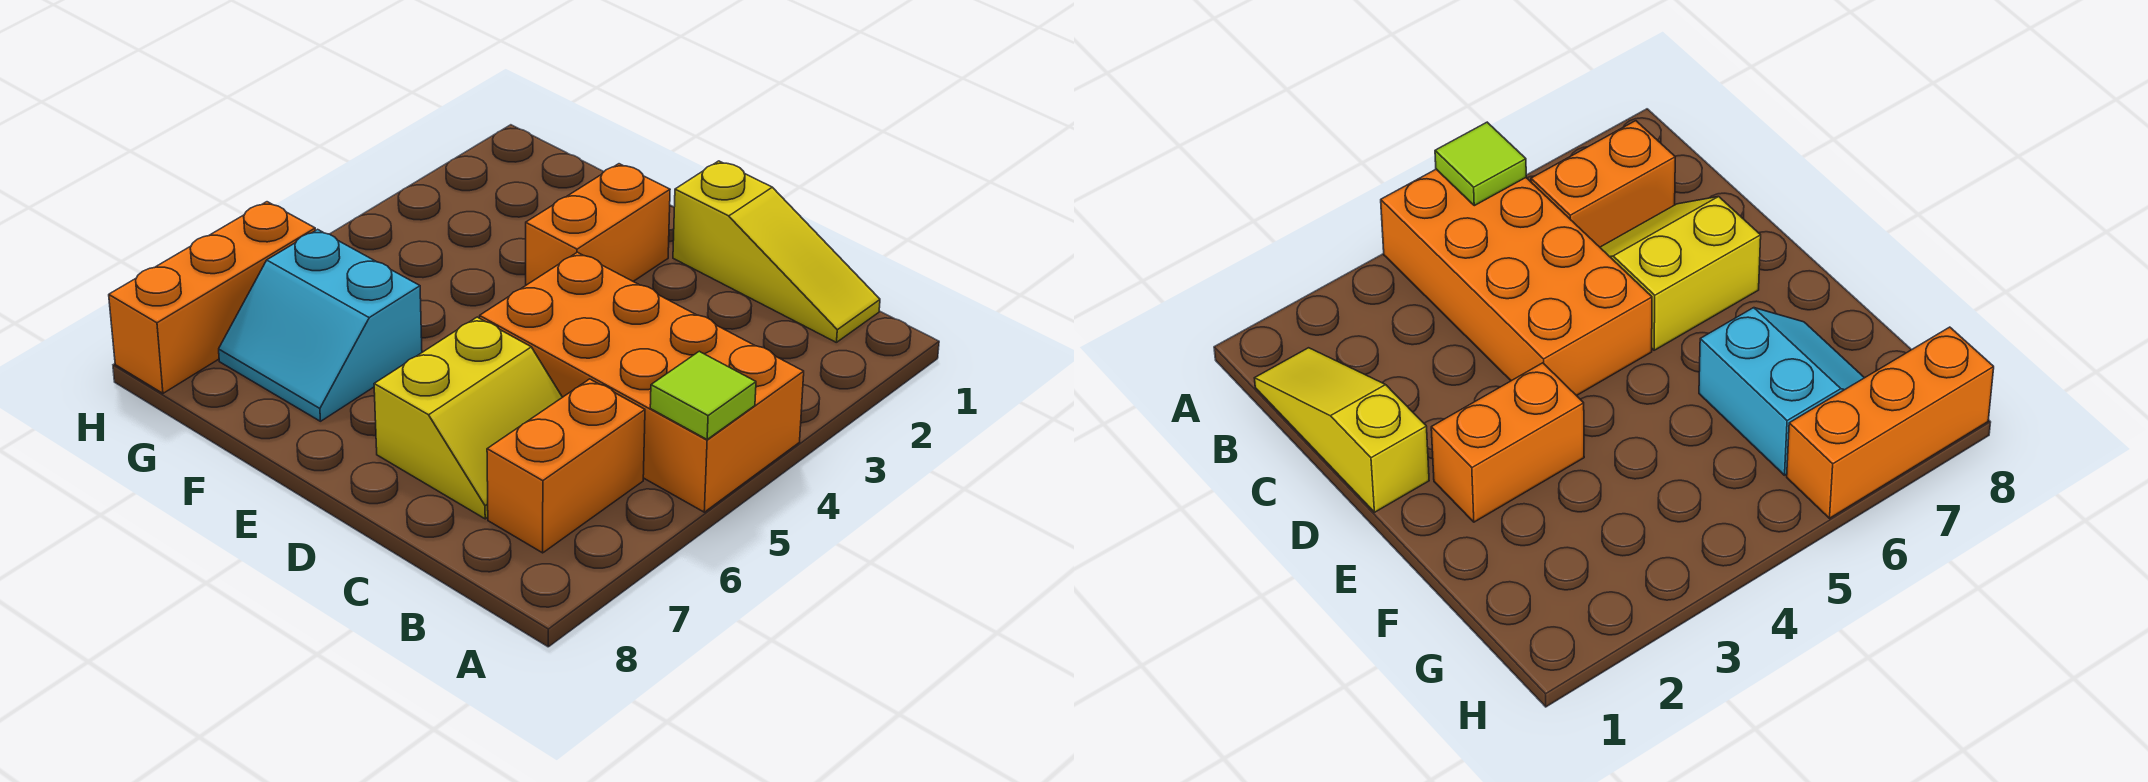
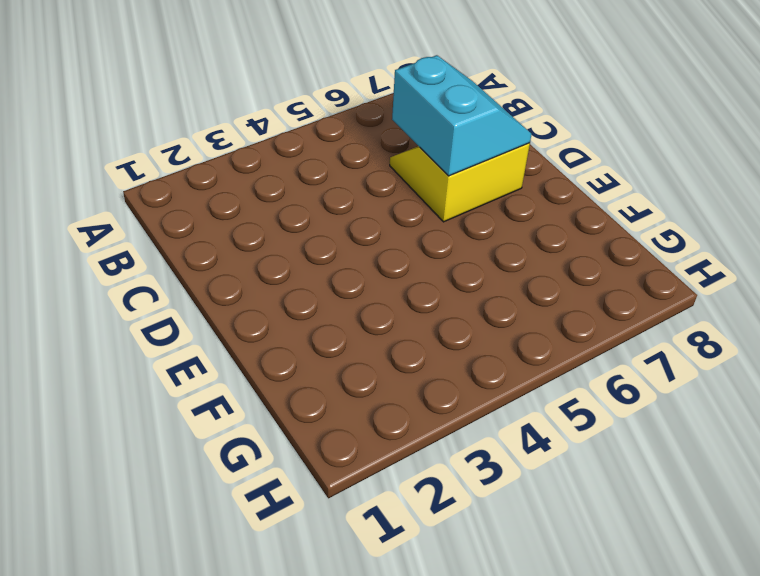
cyan slope C6:D7 level 2 top 6 -> cyan slope F6:G7 level 1 top 6
none -> orange brick A4:D5 level 1
none -> yellow slope B1:D1 level 1 top D

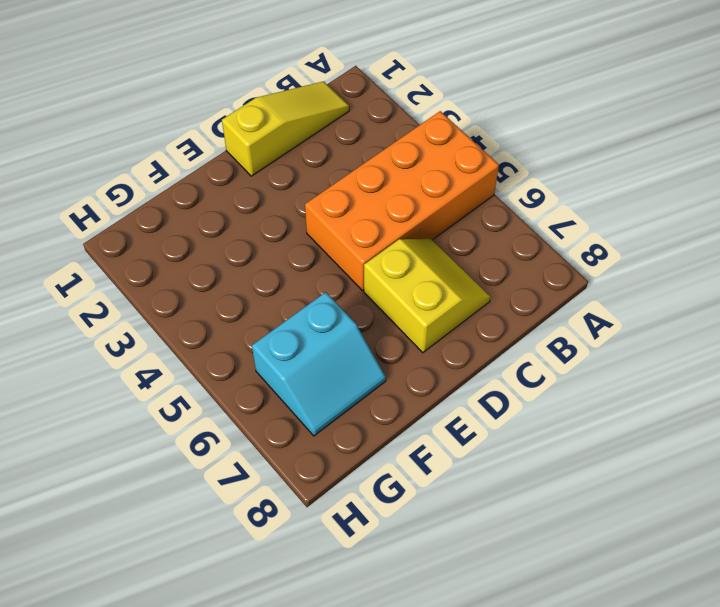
none -> orange brick B6:B7 level 1
none -> orange brick E2:E3 level 1

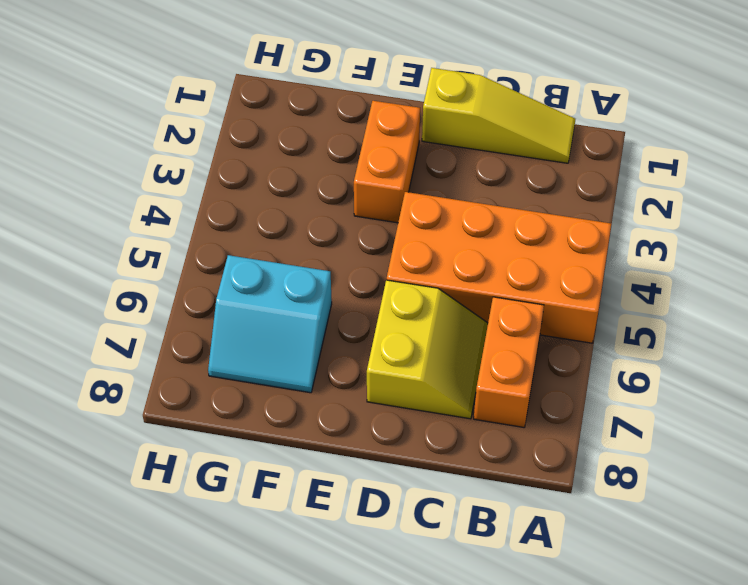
none -> orange brick H6:H8 level 1
none -> lime tile A5 level 2

